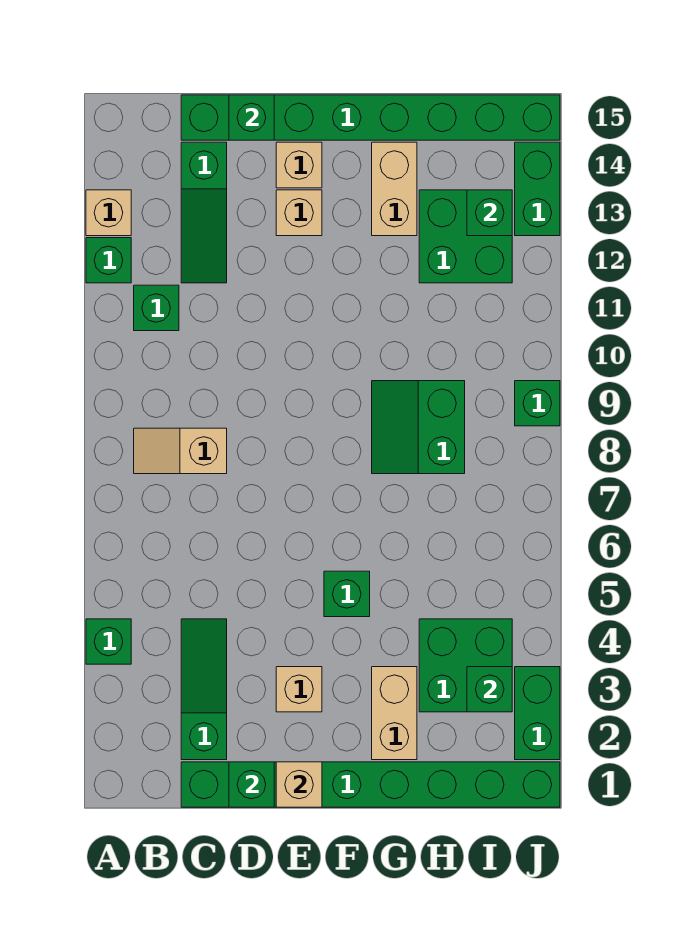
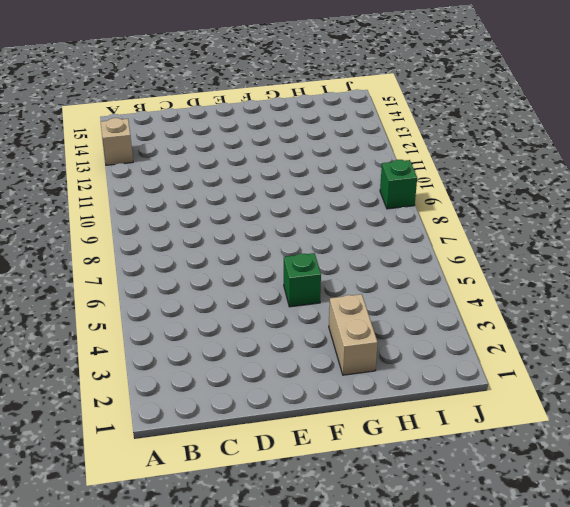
none -> green brick A4 level 1
none -> green brick A12 level 1
none -> tan slope B8:C8 level 1 top C

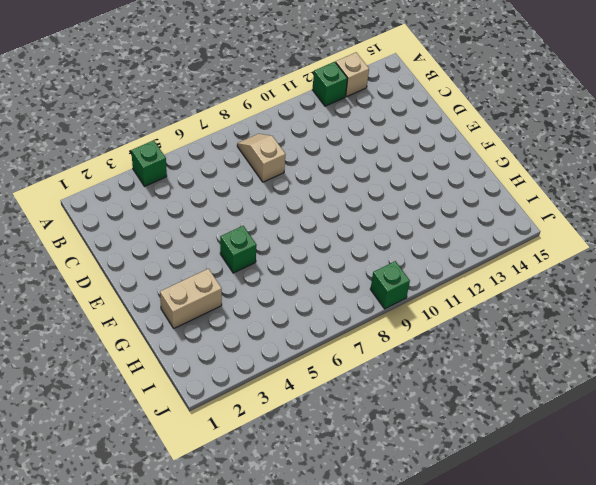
none -> green brick B11 level 1
none -> green brick C1:J1 level 1
none -> green slope C2:C4 level 1 top 2

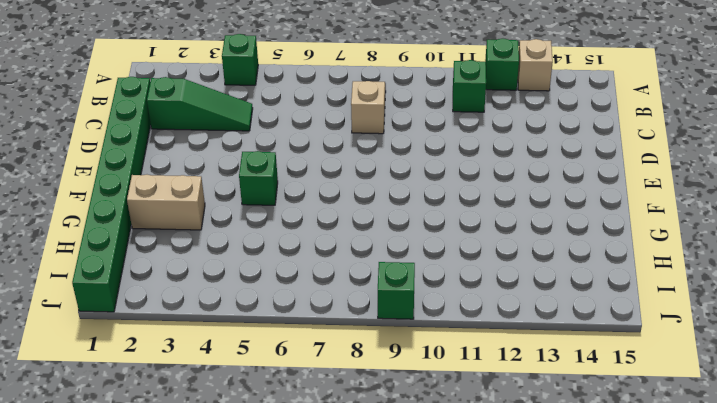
none -> green slope C12:C14 level 1 top 14
none -> green brick C15:J15 level 1
none -> tan brick E3 level 1

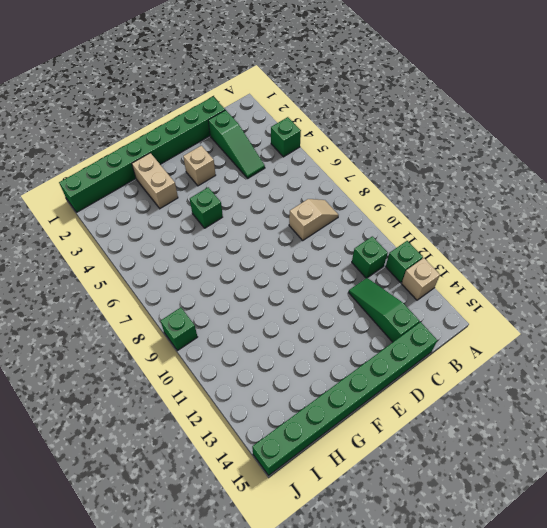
none -> tan brick E13 level 1
none -> tan brick E14 level 1
none -> green slope G8:H9 level 1 top H

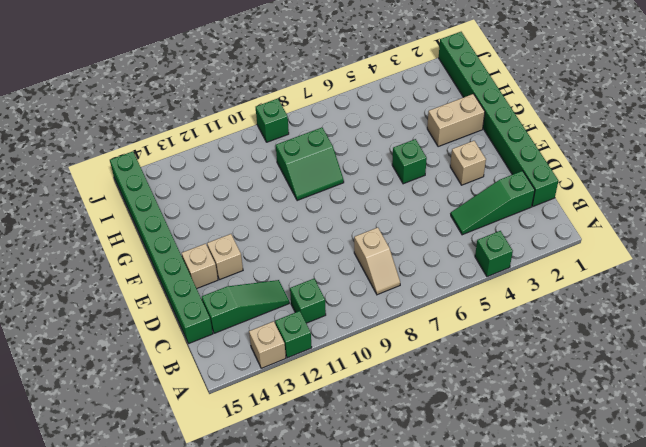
none -> tan brick G13:G14 level 1
none -> green brick H3:I4 level 1
none -> green brick H12:I13 level 1

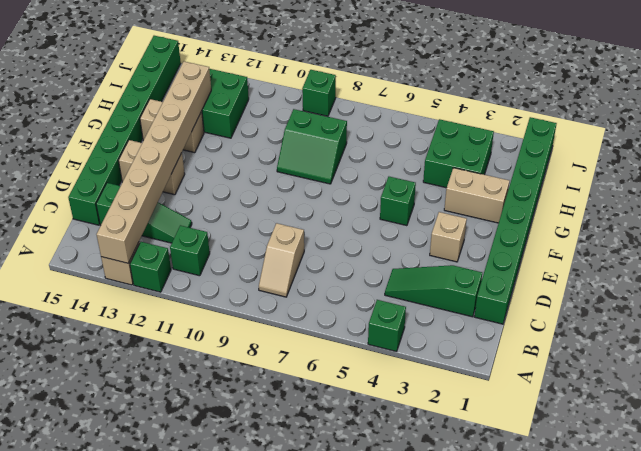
tan brick A13:H13 level 2 -> none
none -> green brick J2:J3 level 1
none -> green brick J13:J14 level 1
none -> green brick D1 level 2

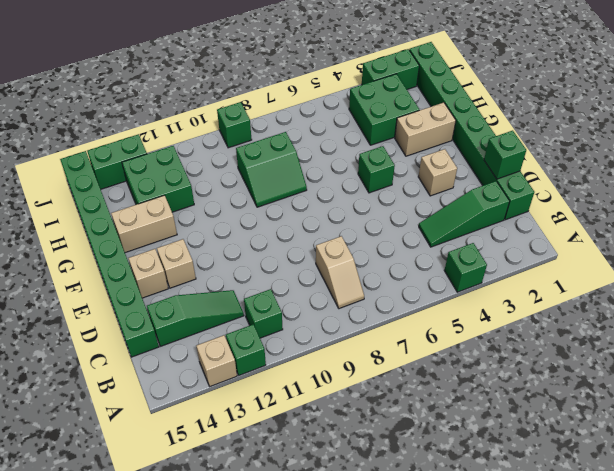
none -> green brick D15 level 2
none -> tan brick E1 level 2
none -> green brick I3 level 2

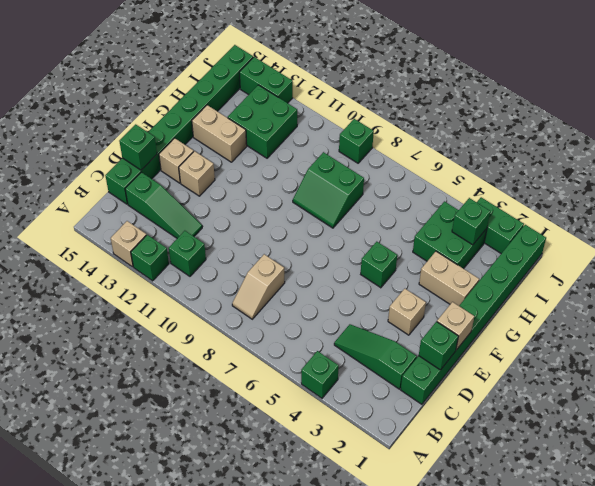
none -> green brick I13 level 2

